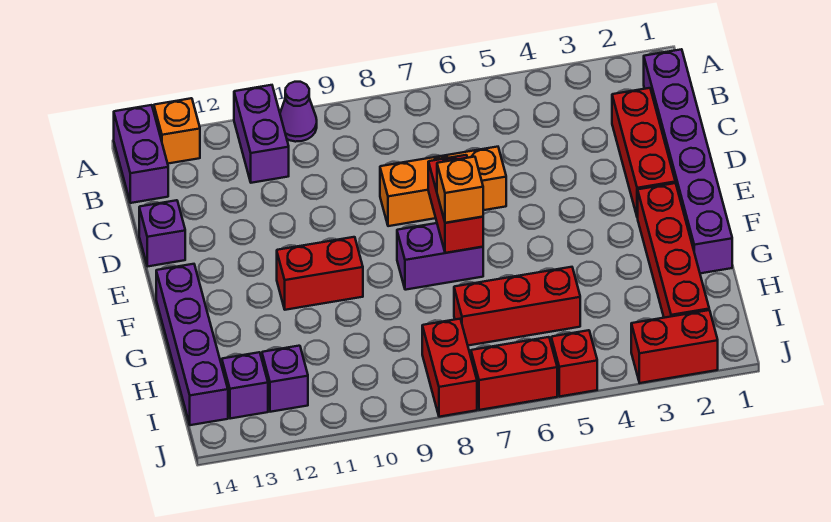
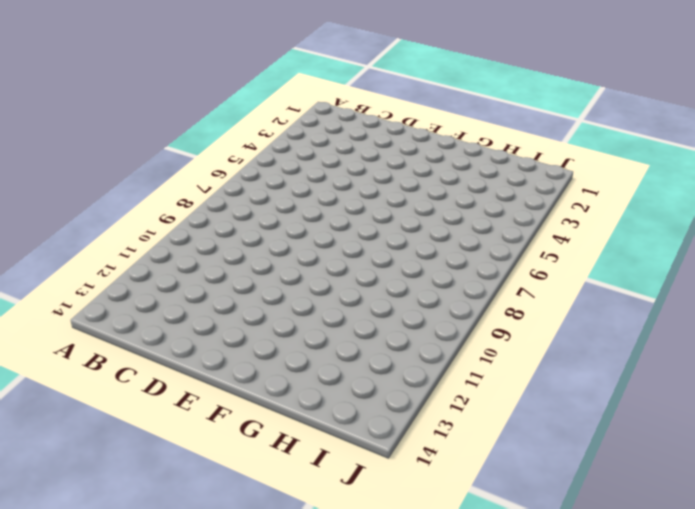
none -> purple cone A10 level 1
none -> purple brick A11:B11 level 1
none -> orange brick A13 level 1

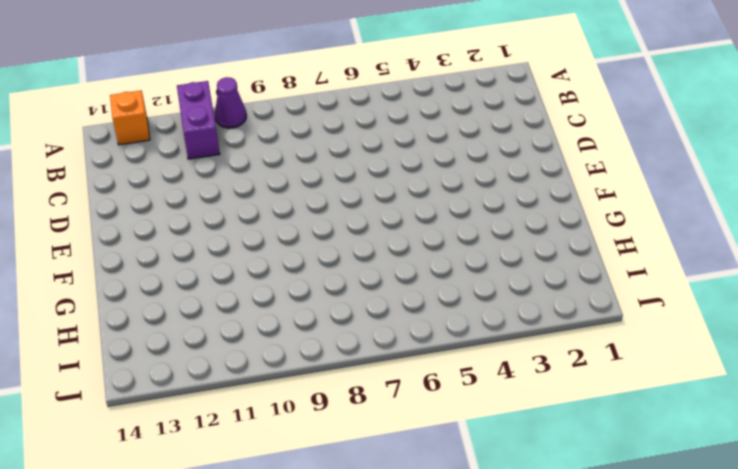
none -> purple brick A14:B14 level 1
none -> purple brick B1:G1 level 1
none -> red brick C2:E2 level 1

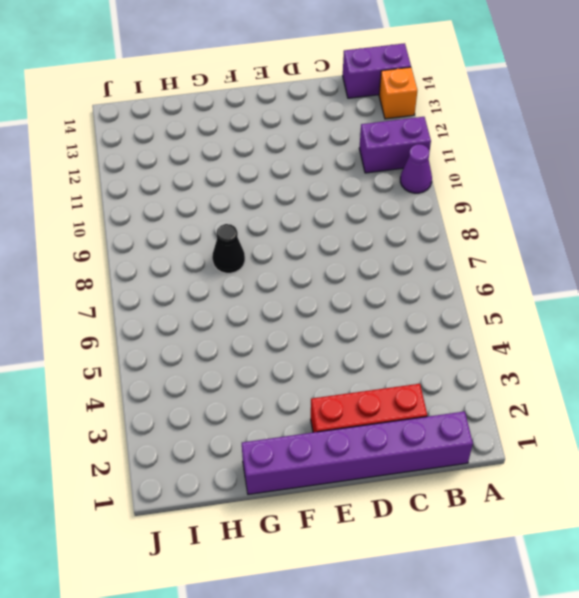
black cone G8 level 1 -> none
none -> orange brick D6:D8 level 1
none -> purple brick D14 level 1
none -> red brick F2:I2 level 1

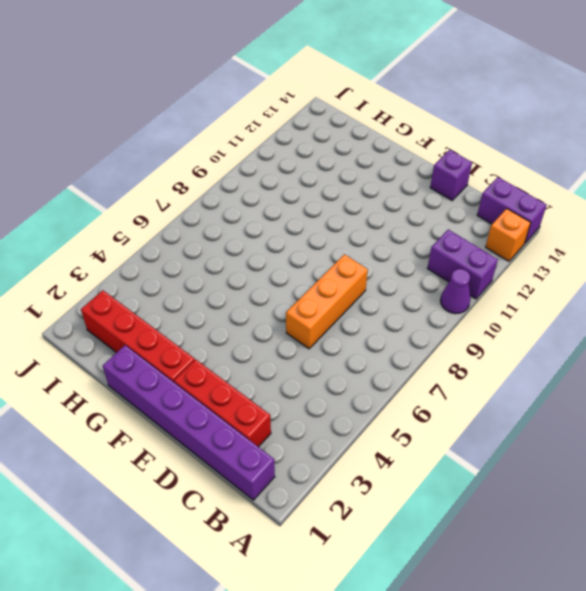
none -> purple brick F7:F8 level 1
none -> red brick F10:F11 level 1
none -> purple brick F14:I14 level 1

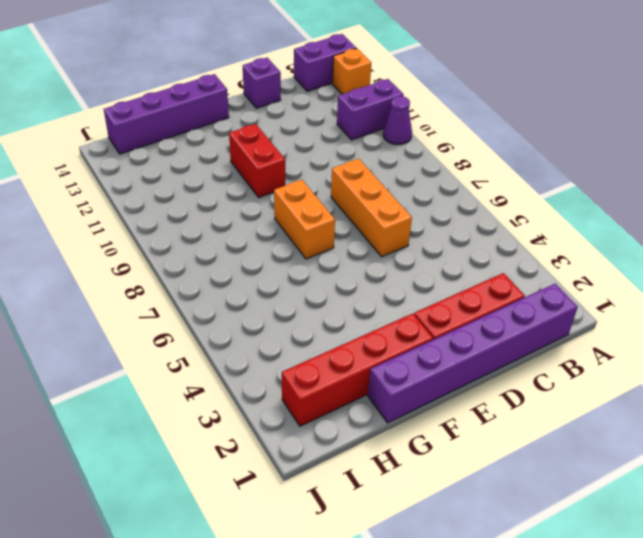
orange brick F7:F8 level 1 -> purple brick F7:F8 level 1
none -> red brick H5:H7 level 1
none -> red brick I8:J8 level 1
none -> purple brick I12 level 1

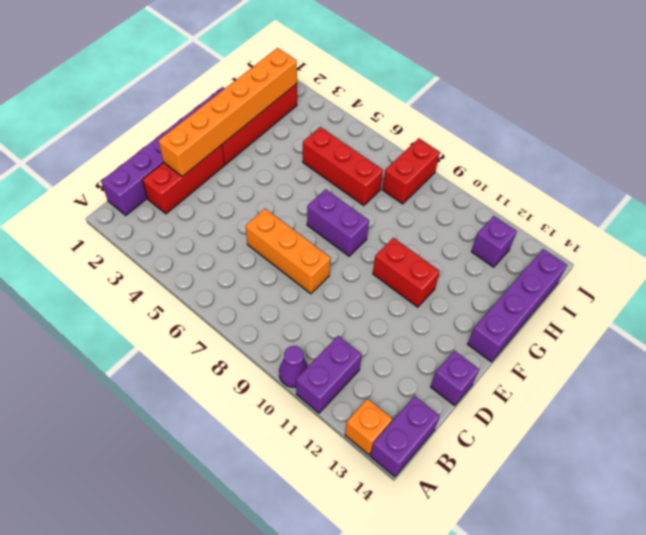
orange brick D2:I2 level 2 -> none
none -> purple brick I13 level 1
none -> red brick J2:J3 level 1
none -> red brick J5 level 1

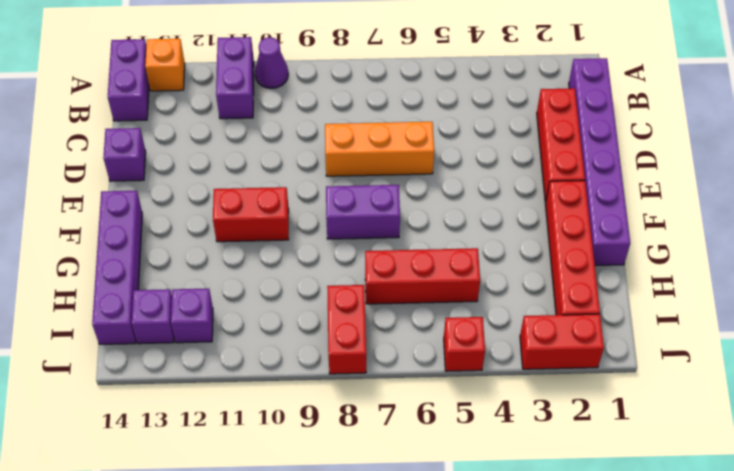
none -> red brick J6:J7 level 1
none -> red brick E7:F7 level 2
none -> orange brick F7 level 3

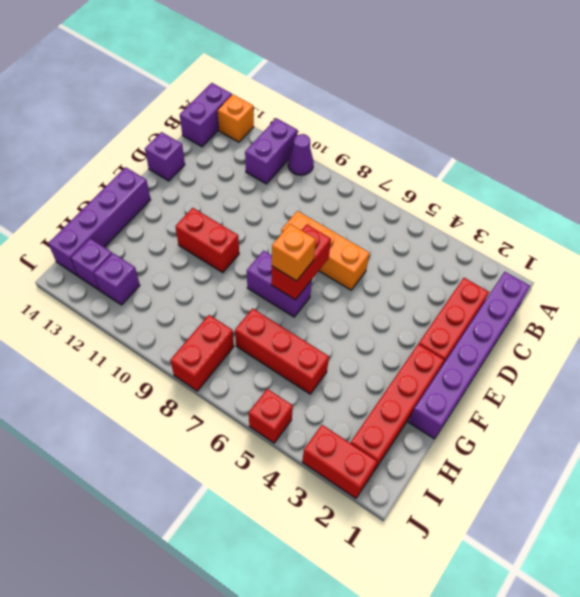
none -> red brick J6:J7 level 1

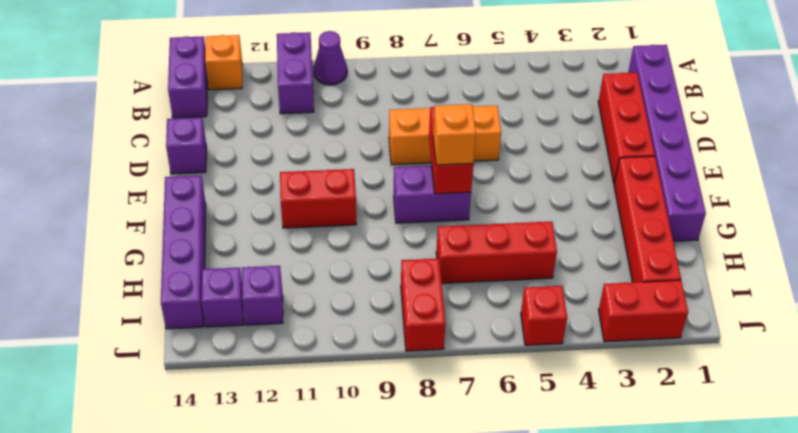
none -> red brick J6:J7 level 1

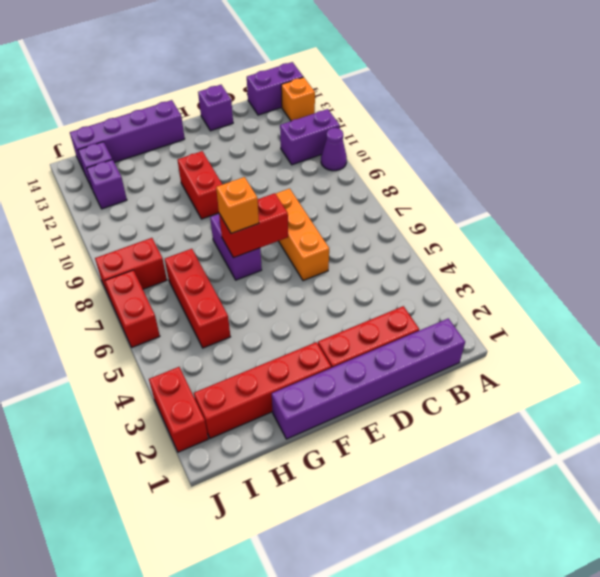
none -> red brick J5 level 1

